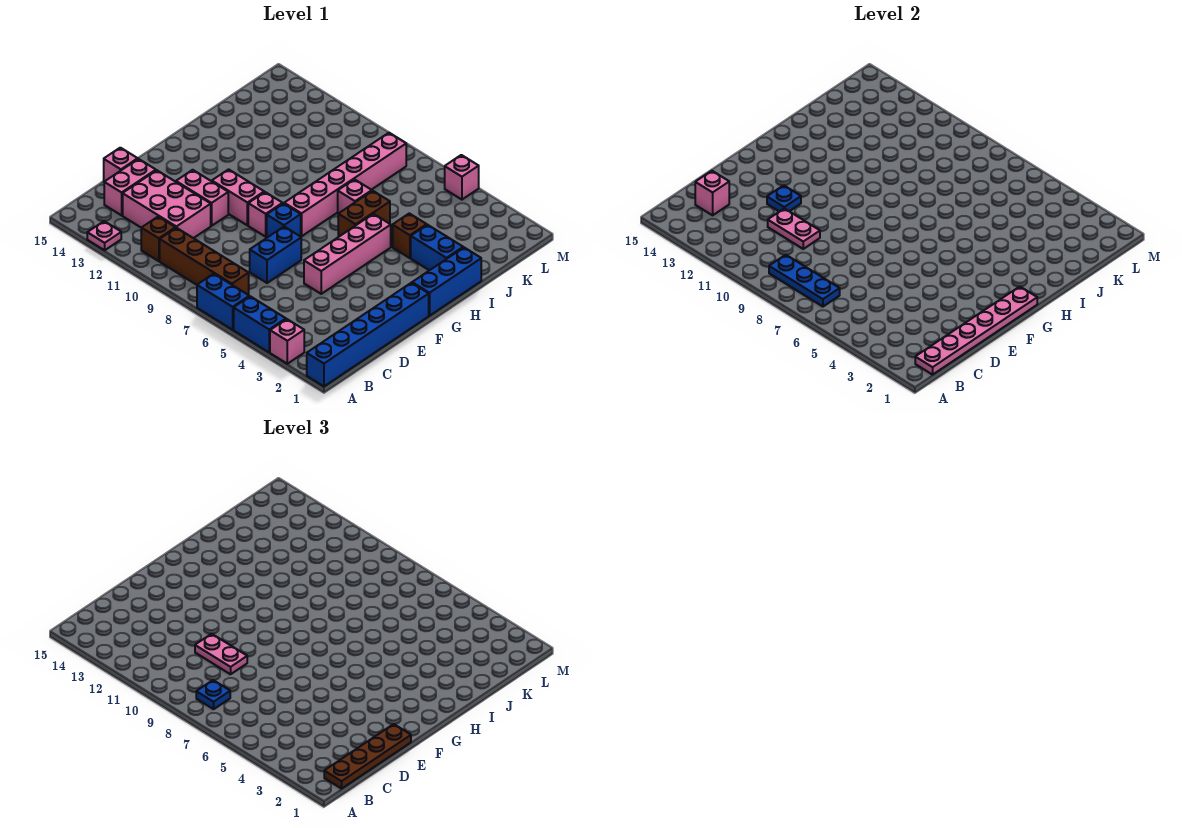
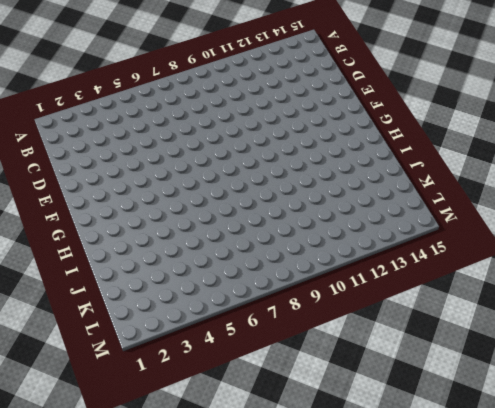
none -> blue brick A1:F1 level 1
none -> pink brick A3 level 1
none -> blue brick A4:A5 level 1
none -> blue brick A6:A7 level 1

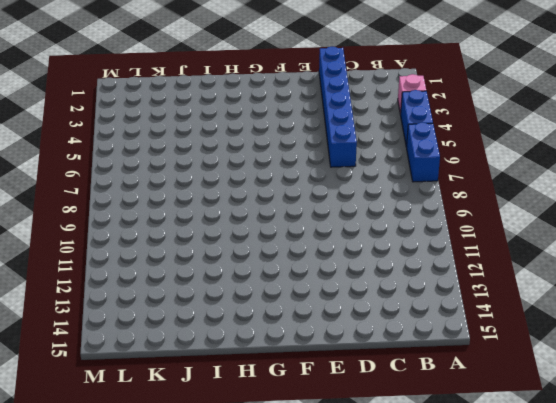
blue brick D1:D6 level 1 -> blue brick A1:F1 level 1
none -> pink plate A13 level 1
none -> brown brick B7:B10 level 1
none -> brown brick B11 level 1
none -> pink brick C11:D13 level 1

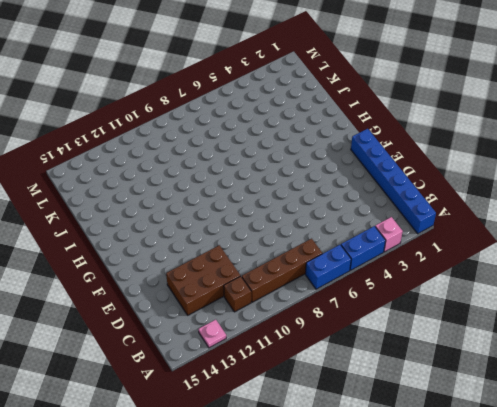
brown brick C11:D13 level 1 -> pink brick C11:D13 level 1
none -> pink brick C14:D14 level 1
none -> blue brick D7:E7 level 1
none -> pink brick D15 level 1
none -> pink brick E5:H5 level 1

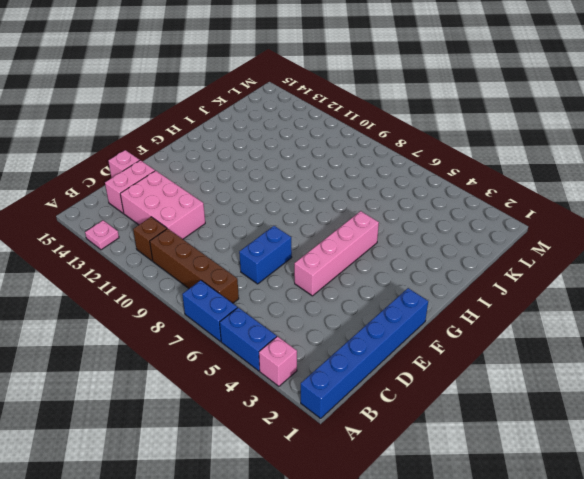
none -> pink brick E11:E12 level 1
none -> blue brick F8 level 1
none -> pink brick F9 level 1
none -> pink brick F10:F11 level 1

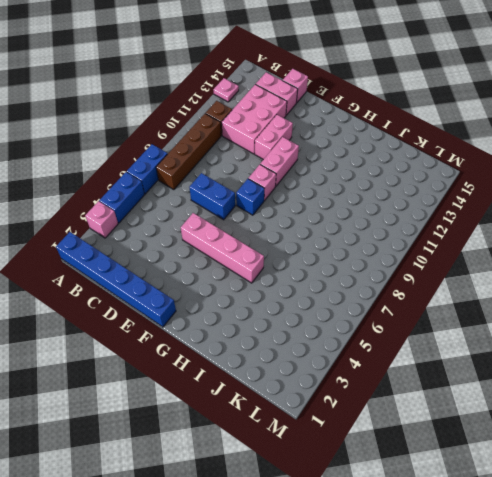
none -> blue brick G1:I1 level 1
none -> pink brick G8:L8 level 1
none -> brown brick H6:I6 level 1
none -> blue brick I2:I3 level 1

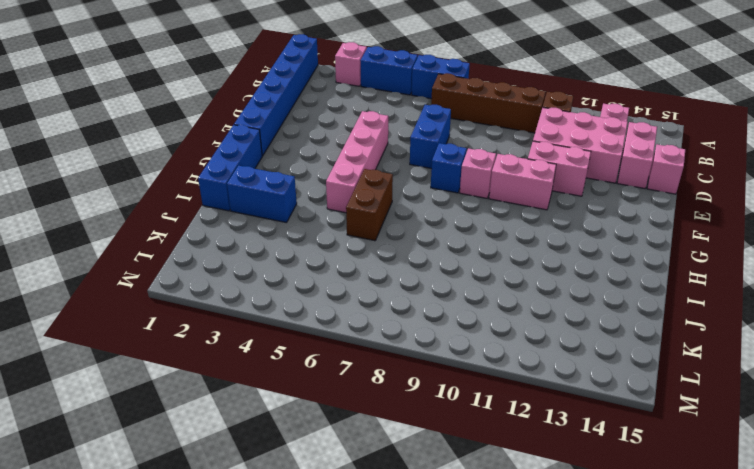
none -> pink brick G8:L8 level 1
none -> brown brick I4 level 1
none -> pink brick I7 level 1
none -> pink brick M5 level 1

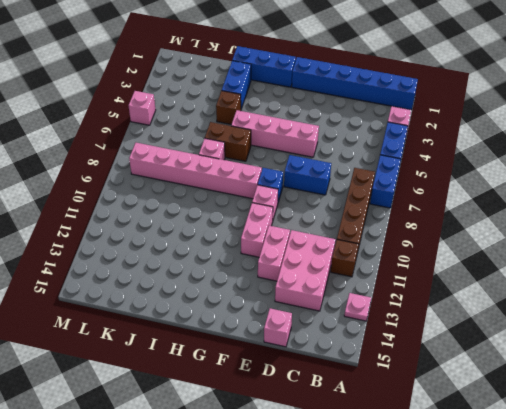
none -> pink brick C14:D14 level 1
none -> pink plate B1:G1 level 2
none -> blue plate B7:B9 level 2
none -> pink brick C14 level 2

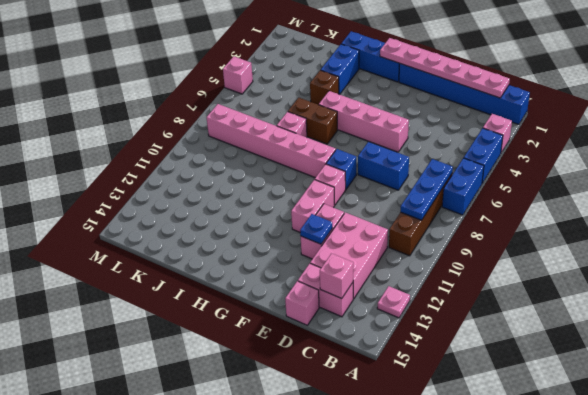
none -> brown brick B11 level 1
none -> pink plate D10:D11 level 2
none -> brown plate B1:E1 level 3
none -> blue plate B8 level 3

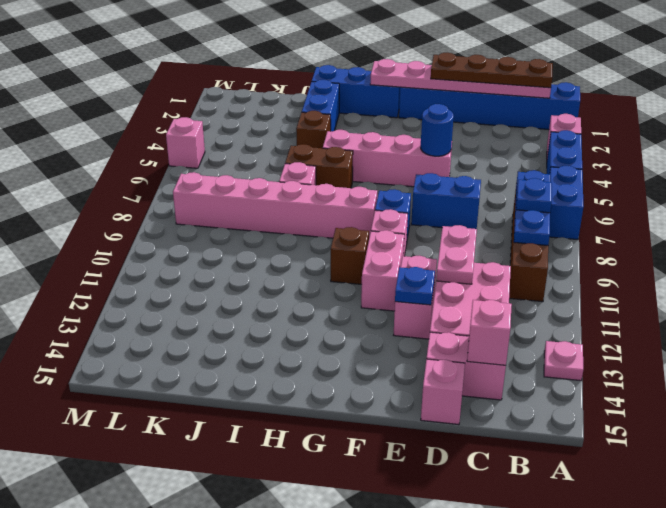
blue round brick E5 level 2 -> none
brown brick G10 level 1 -> brown brick B11 level 1
none -> pink plate D9:D10 level 3

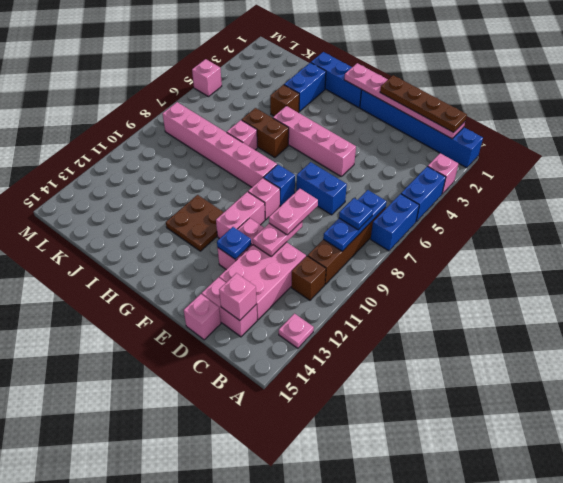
brown plate G11:H12 level 1 -> none

